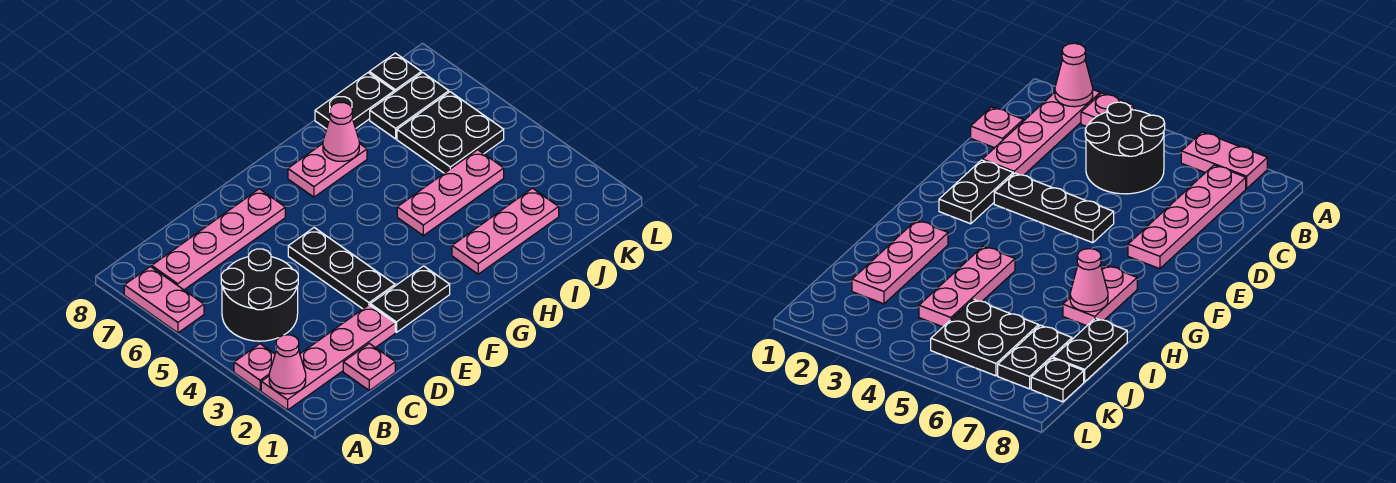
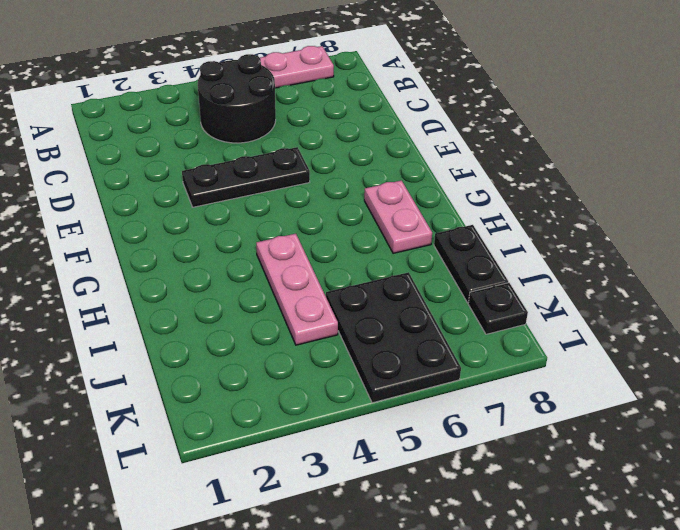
black plate J5:L6 level 1 -> black plate J5:K6 level 1
none -> pink plate A2:D2 level 1
none -> pink plate A3 level 1
none -> pink plate B7:E7 level 1

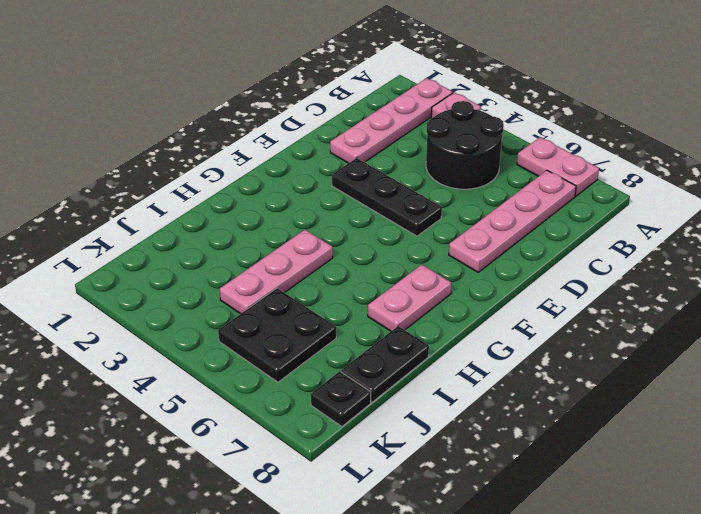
none -> pink plate C1 level 1
none -> black plate E2:F2 level 1
none -> pink plate H2:J2 level 1

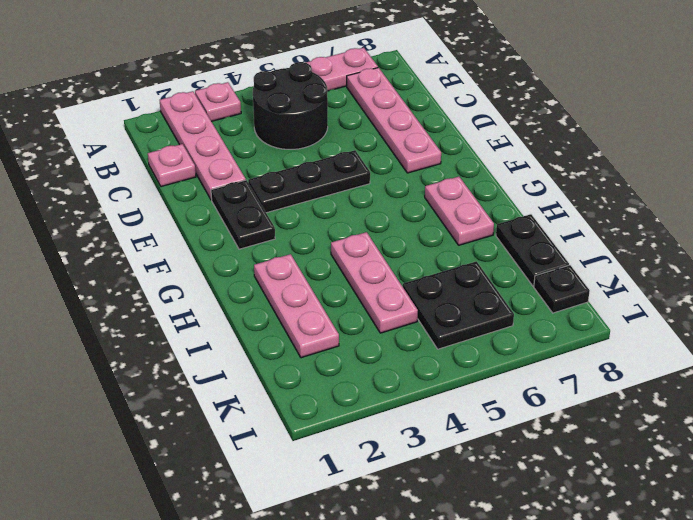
none -> black plate J7:K7 level 1
none -> pink cone A2 level 2
none -> pink cone H7 level 2

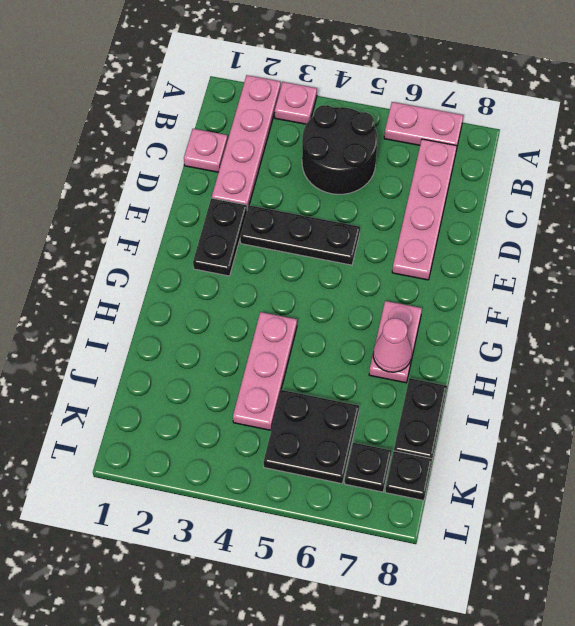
black plate K7 level 1 -> black plate J7:K7 level 1
none -> pink plate H2:J2 level 1
none -> pink cone A2 level 2

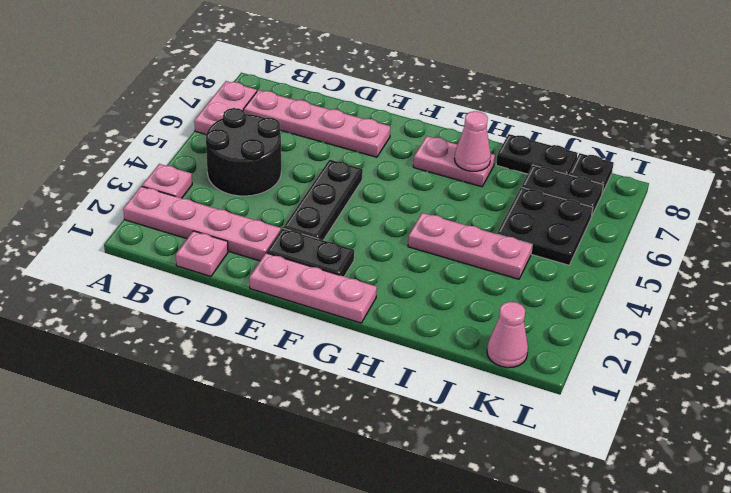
pink plate E1:G1 level 1 -> pink plate H2:J2 level 1
pink cone K1 level 1 -> pink cone A2 level 2

